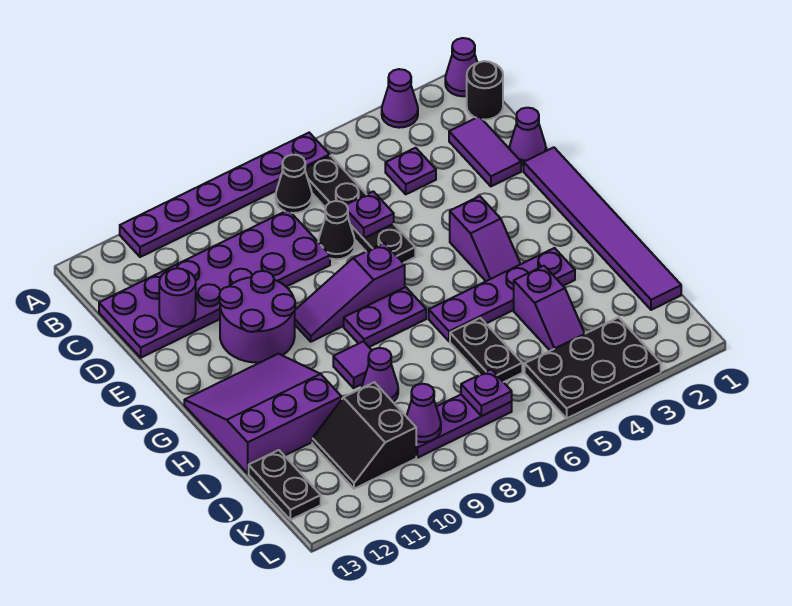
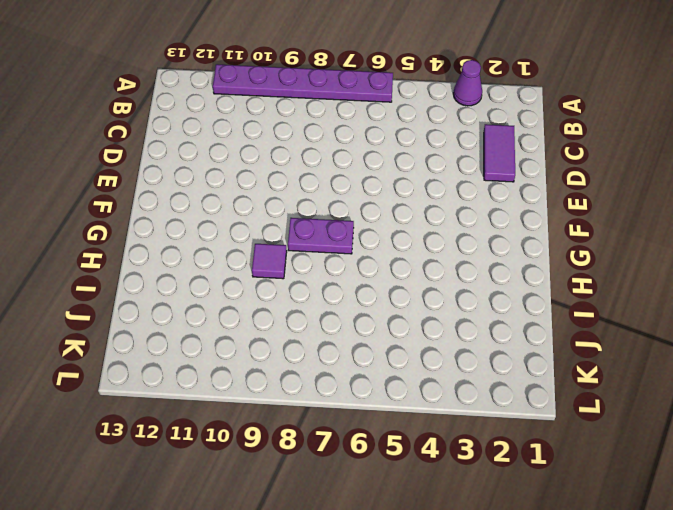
none -> purple cone A1 level 1
none -> black round brick B1 level 1
none -> black plate B6:E6 level 1
none -> black cone B7 level 1

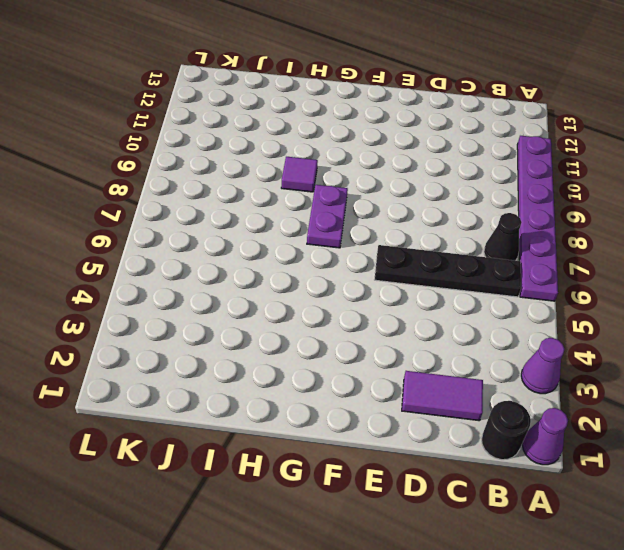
none -> purple plate C4 level 1
none -> purple plate C8:D13 level 1
none -> purple cone D1 level 1
none -> black cone D7 level 1

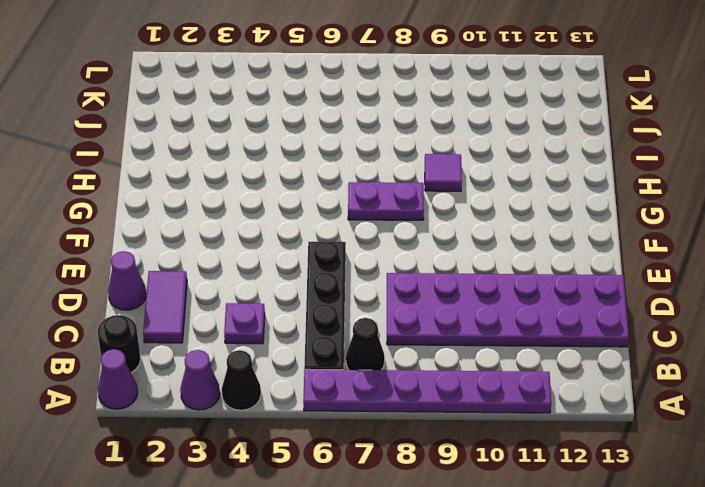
black cone A4 level 1 -> black cone D7 level 1
none -> purple tile E1:J1 level 1
none -> purple round brick E10:F11 level 1
none -> purple slope F4:G4 level 1 top F
none -> purple slope F7:F9 level 1 top 7

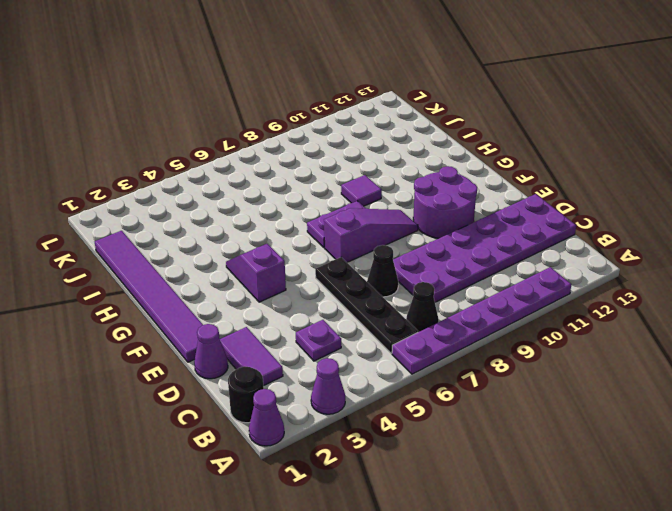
none -> purple slope G11:I13 level 1 top I
none -> purple plate H3:H6 level 1
none -> purple slope I4:J4 level 1 top I
none -> black plate I6:J6 level 1

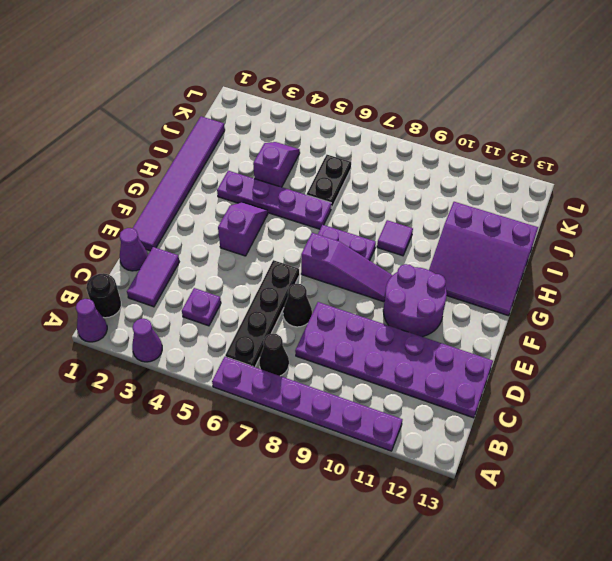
none -> purple cone I9 level 1
none -> black slope J10:K11 level 1 top 10
none -> black plate J13:K13 level 1
none -> black plate K3:L5 level 1

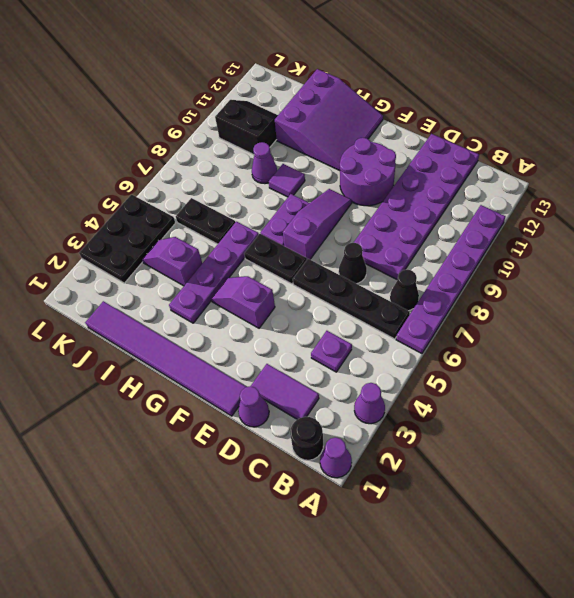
black plate F6:G6 level 1 -> black plate J13:K13 level 1
none -> purple plate K7:K9 level 1
none -> purple plate D6 level 2
none -> purple round brick D12 level 2
none -> purple plate K7 level 2

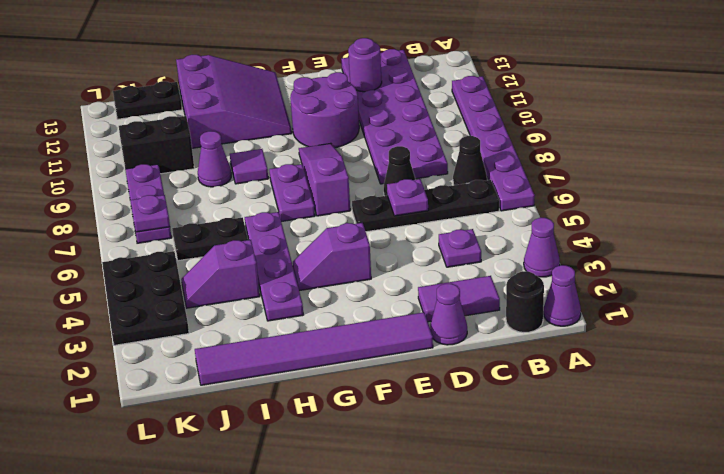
none -> purple cone K9 level 2

